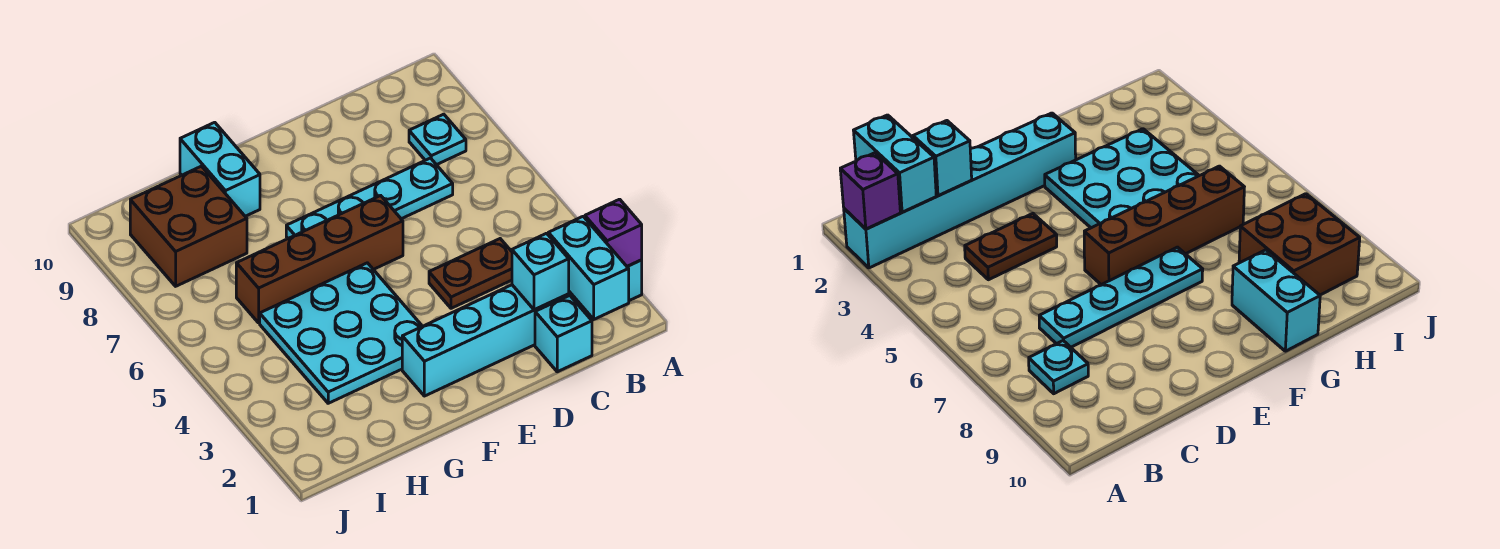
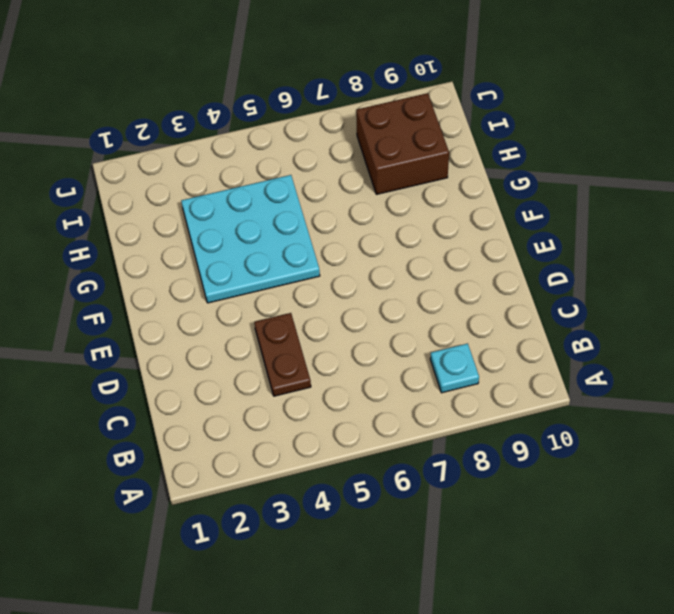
none -> cyan brick A2:F2 level 1
none -> cyan brick C1 level 1
none -> cyan plate C7:F7 level 1

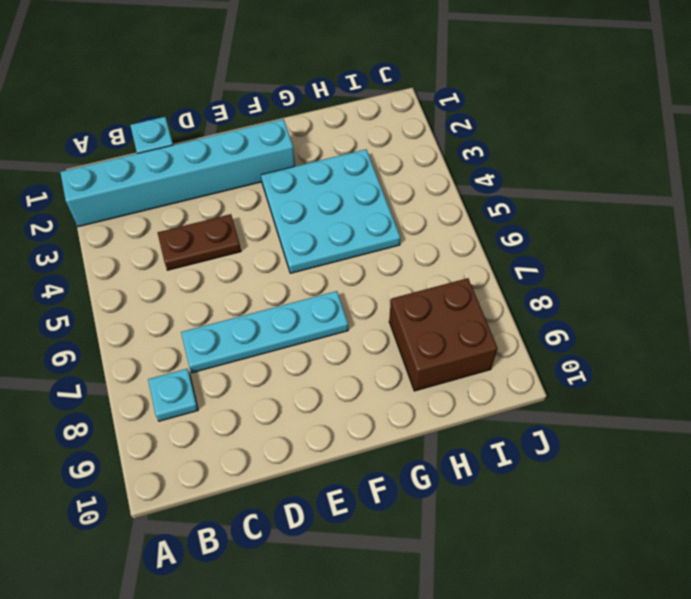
none -> brown brick E6:H6 level 1
none -> cyan brick G9:G10 level 1
none -> purple brick A2 level 2

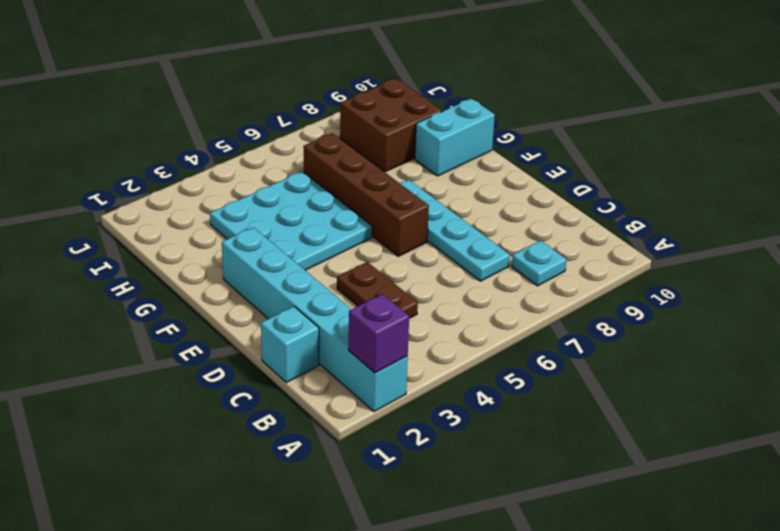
none -> cyan brick B1:B2 level 2
none -> cyan brick C2 level 2

